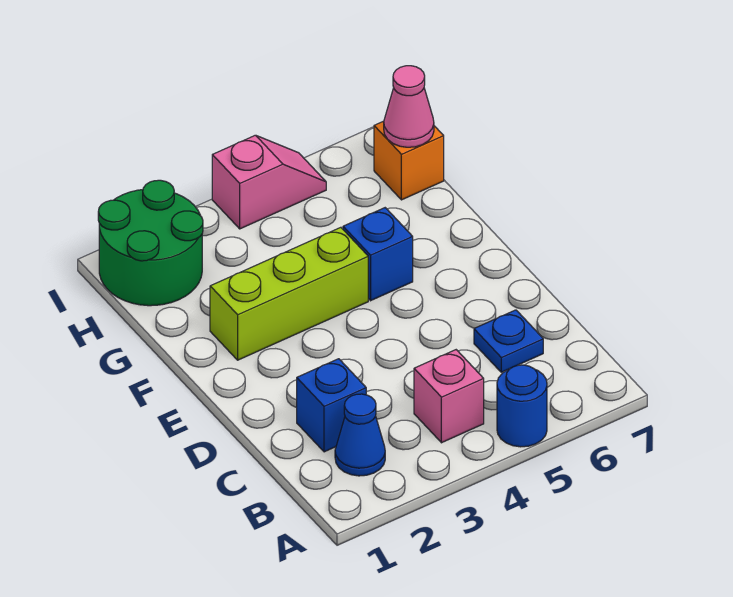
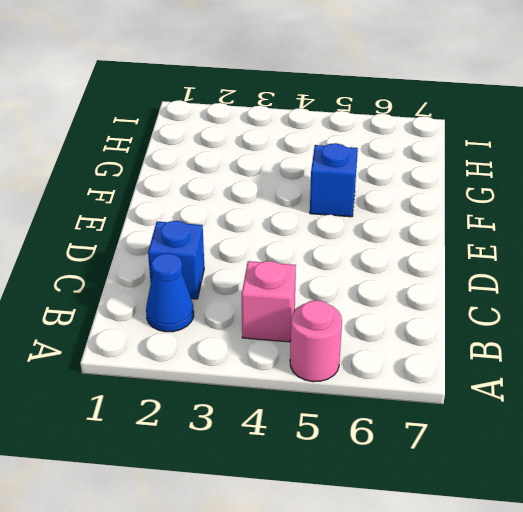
pink round brick A5 level 1 -> blue round brick A5 level 1
none -> blue plate C6 level 1
none -> lime brick F2:F4 level 1

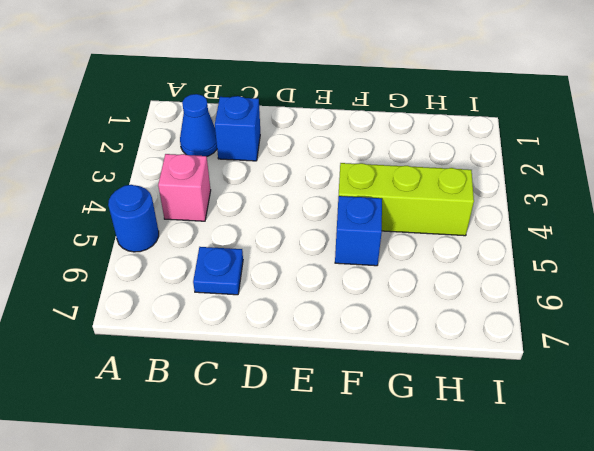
lime brick F4:H4 level 1 -> lime brick F2:F4 level 1
none -> green round brick H1:I2 level 1
none -> orange brick H7 level 1

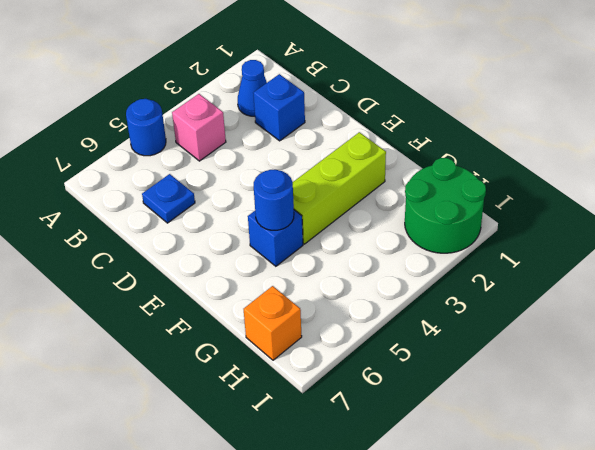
blue round brick F5 level 2 -> none
none -> pink slope I4:I5 level 1 top 4
none -> pink cone H7 level 2

